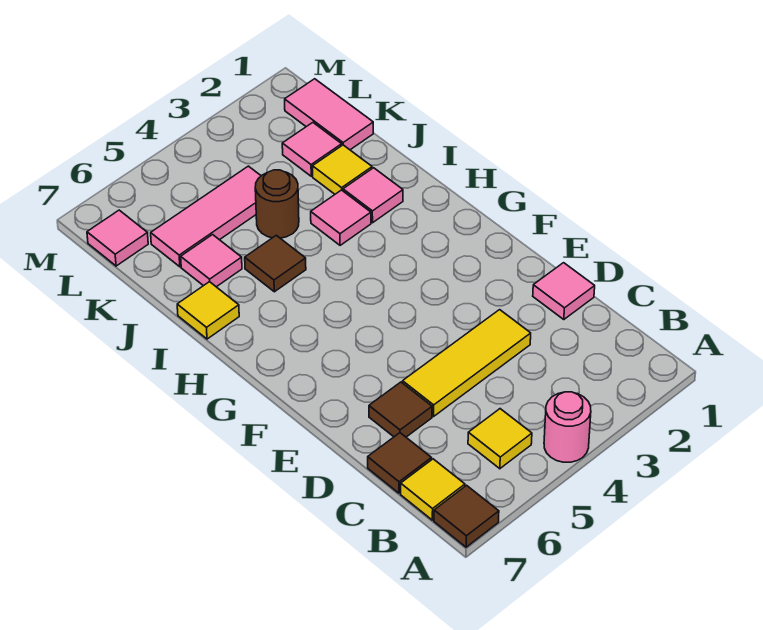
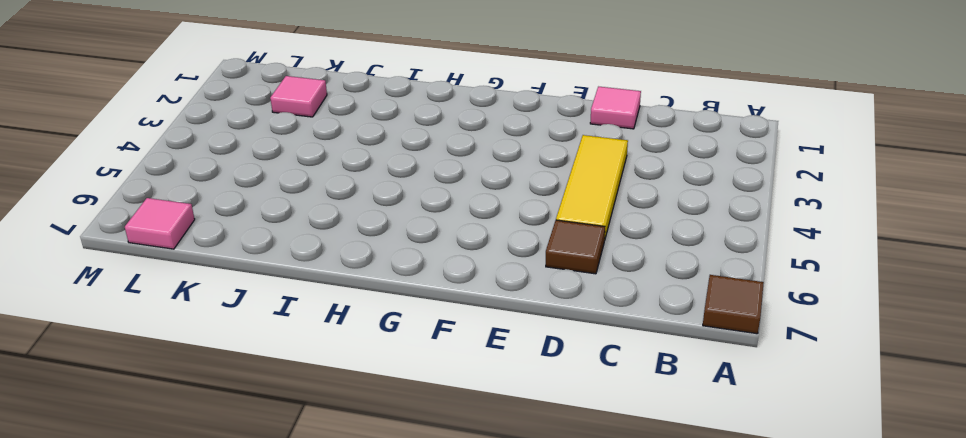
none -> pink round brick A4 level 1
none -> yellow tile B5 level 1
none -> yellow tile B7 level 1

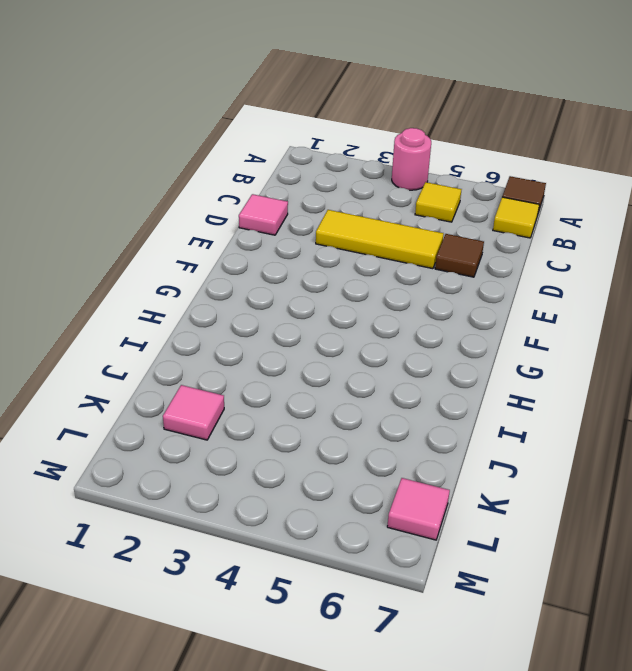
none -> brown tile C7 level 1
none -> pink tile I2 level 1
none -> pink tile I3 level 1

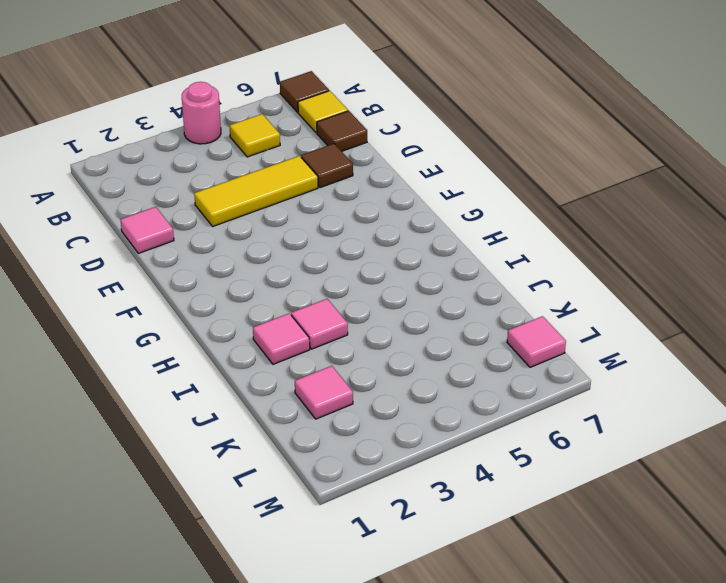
none -> brown tile I5 level 1
none -> yellow tile I7 level 1
none -> yellow tile J2 level 1

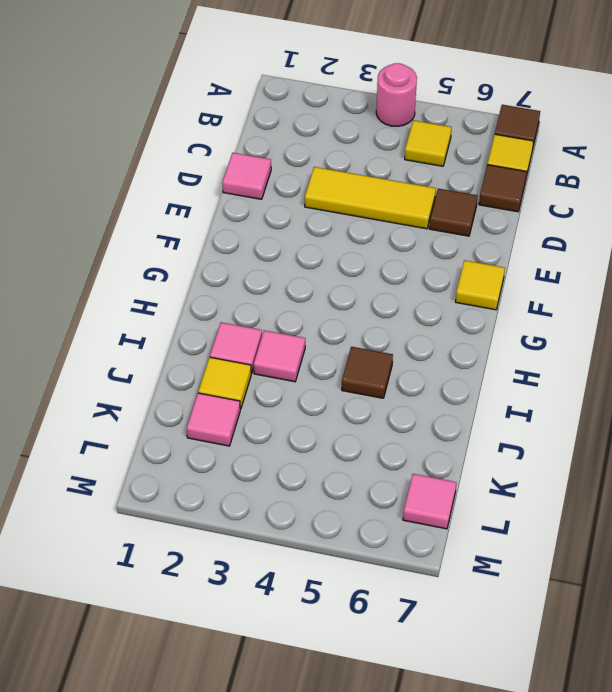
yellow tile F7 level 1 -> yellow tile I7 level 1
none -> brown round brick J4 level 1
none -> pink tile J6 level 1
none -> pink tile K1:L1 level 1

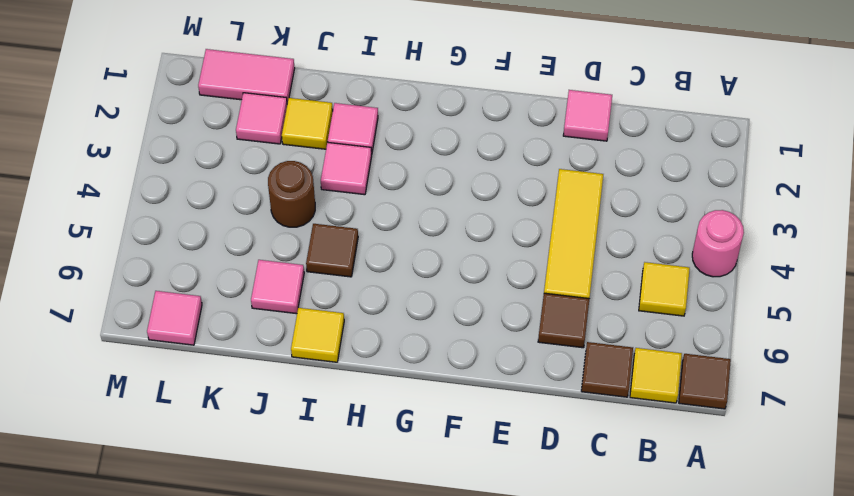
none -> pink tile K4:K6 level 1

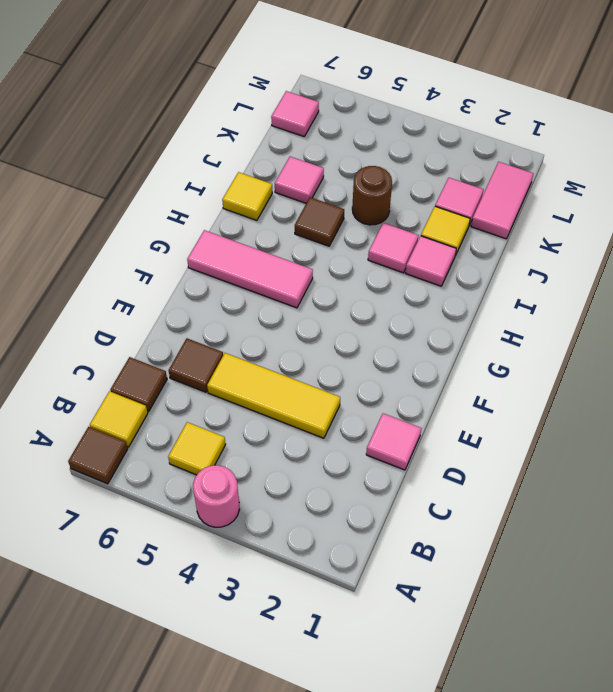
pink tile G5:G7 level 1 -> pink tile K4:K6 level 1

